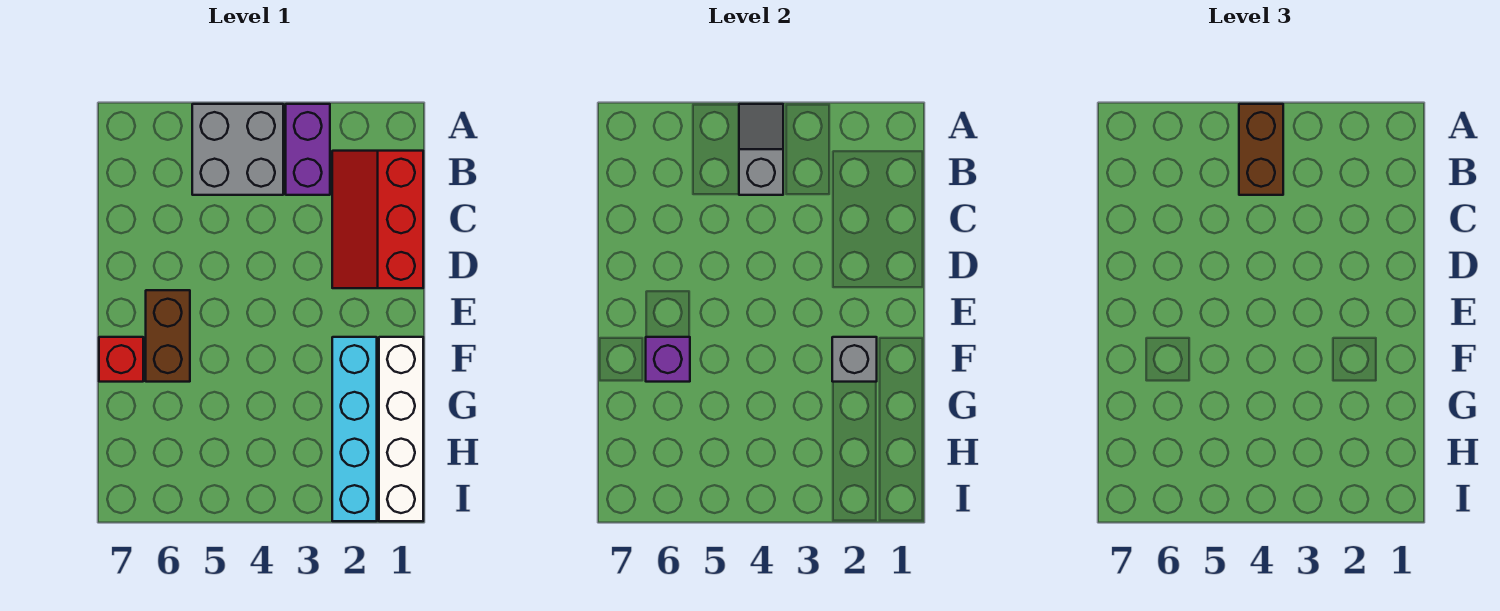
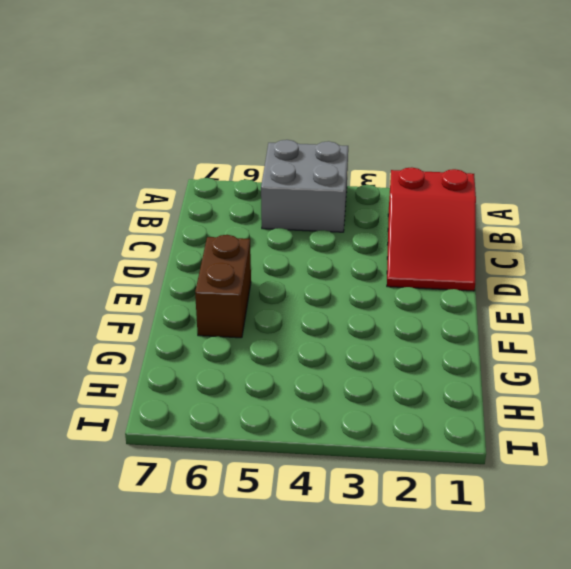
red slope B1:D2 level 1 top B -> red slope B1:D2 level 1 top 1
none -> purple brick A3:B3 level 1
none -> white brick F1:I1 level 1

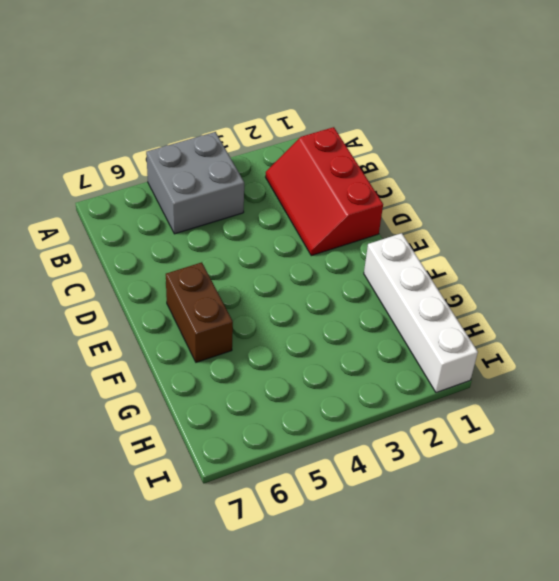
none -> purple brick A3:B3 level 1
none -> cyan brick F2:I2 level 1

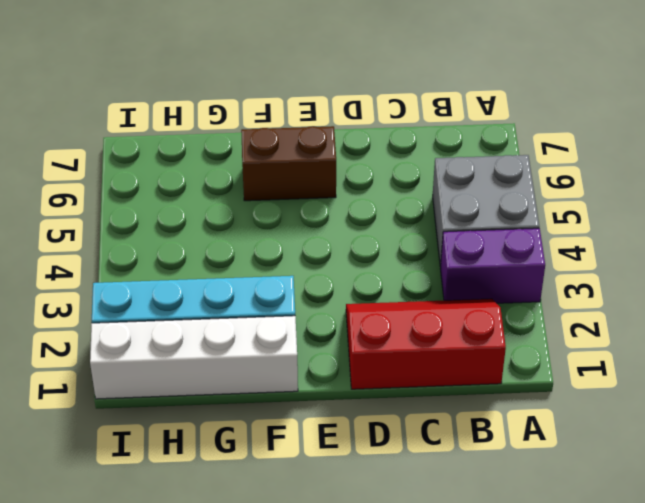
none -> red brick F7 level 1
none -> grey slope A4:B4 level 2 top B

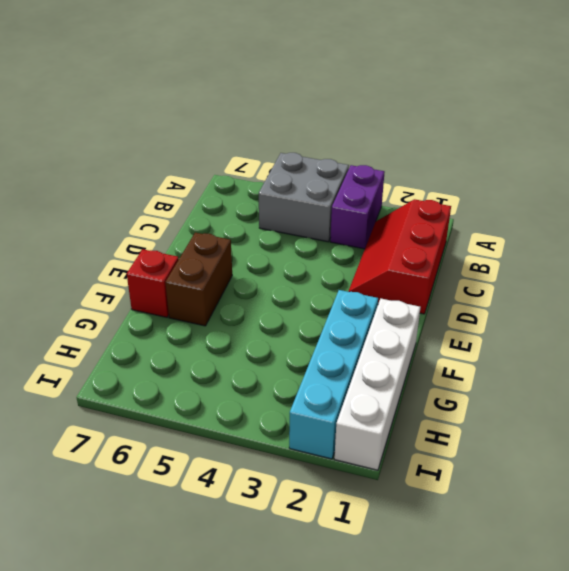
none -> grey slope A4:B4 level 2 top B
none -> grey brick F2 level 2

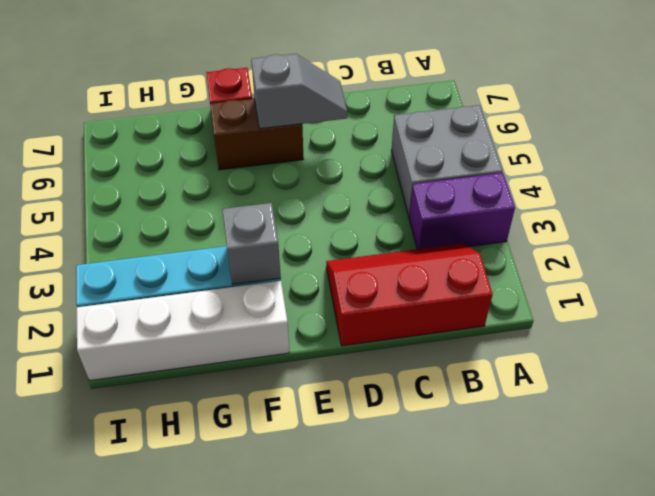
grey slope D6:E6 level 2 top E -> grey slope A4:B4 level 2 top B
none -> purple brick F6 level 2
none -> brown brick A4:B4 level 3

